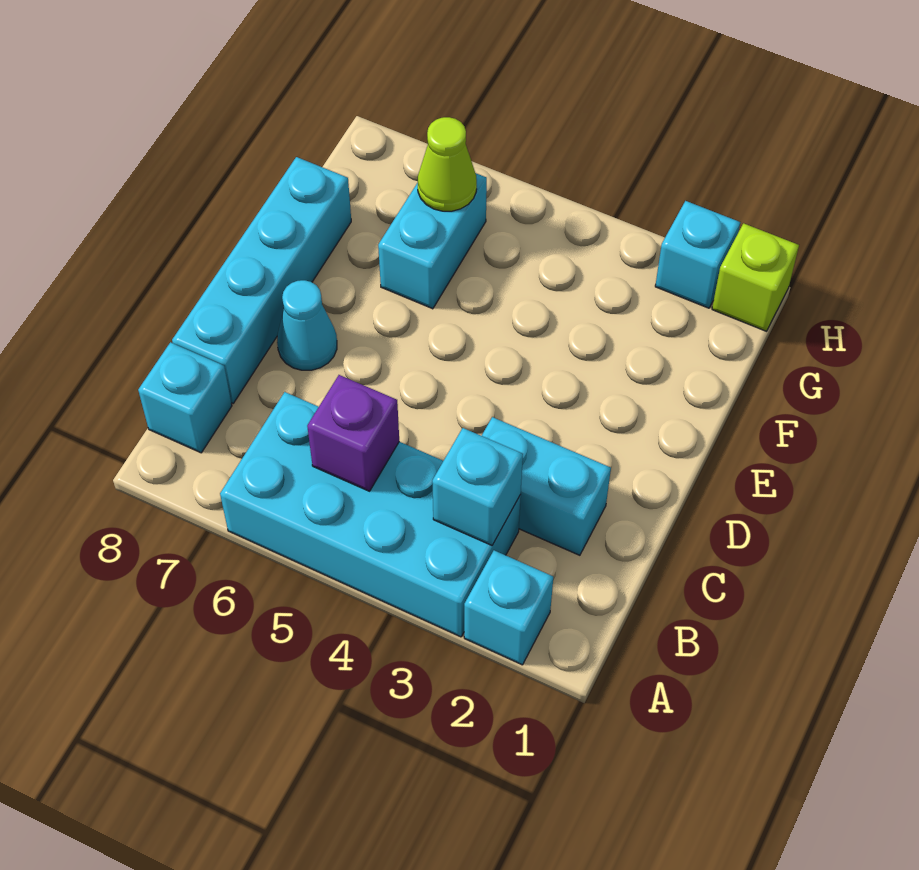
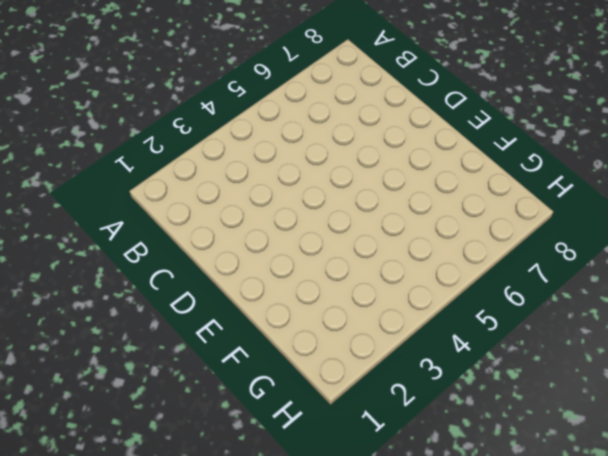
none -> cyan brick A2 level 1
none -> cyan brick A3:B6 level 1
none -> cyan brick B8 level 1

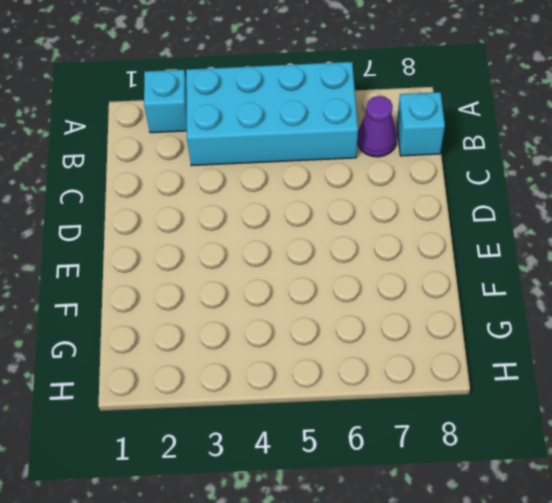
purple cone B7 level 1 -> none
none -> cyan brick C2:C3 level 1
none -> cyan brick C8:F8 level 1
none -> cyan cone D7 level 1

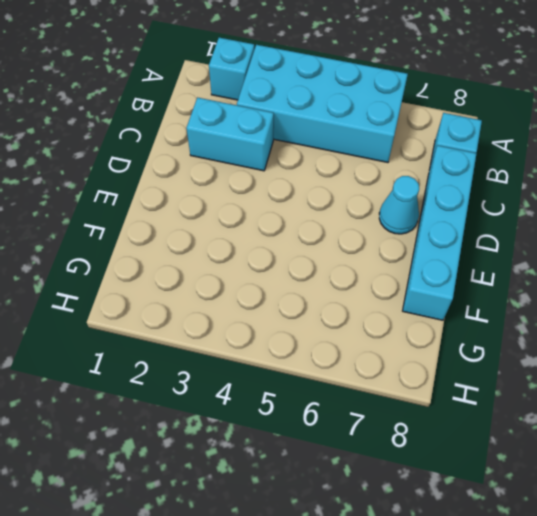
none -> cyan brick F6:G6 level 1
none -> lime brick H1 level 1
none -> cyan brick H2 level 1

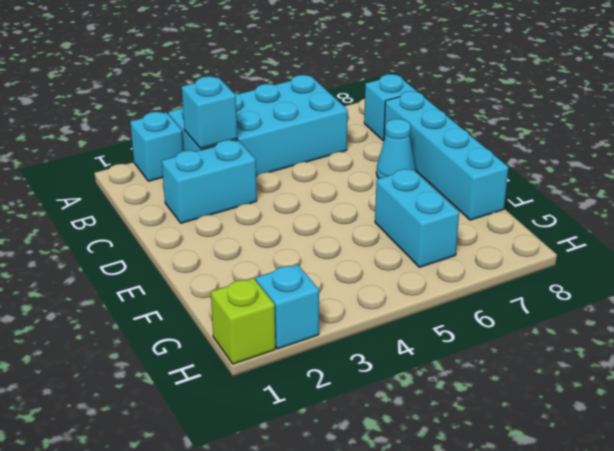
none -> purple brick B5 level 2
none -> lime cone G6 level 2

